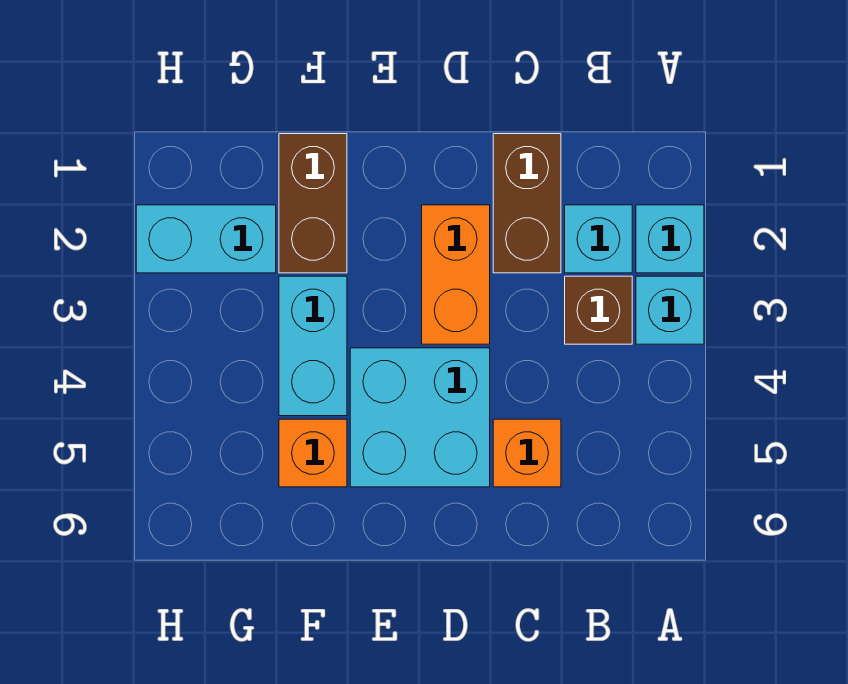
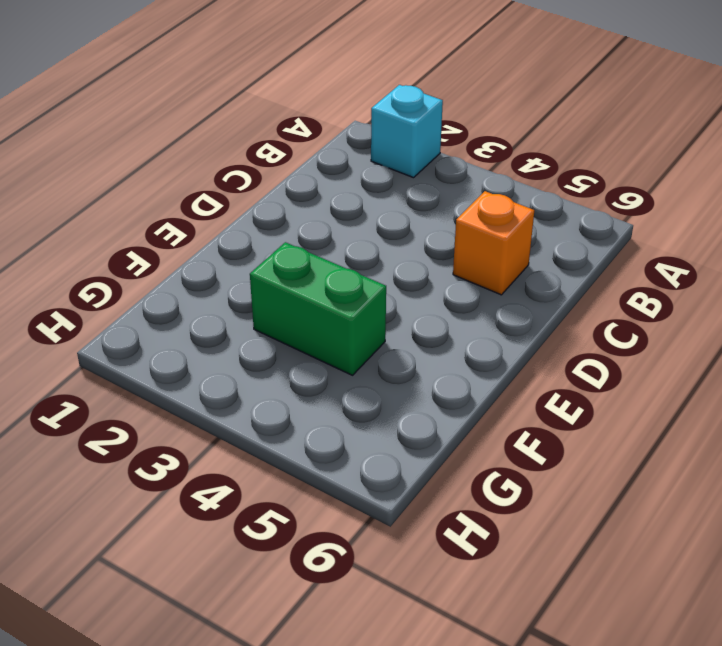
green brick F3:F4 level 1 -> cyan brick F3:F4 level 1
none -> cyan brick A3 level 1
none -> cyan brick B2 level 1
none -> brown brick B3 level 1

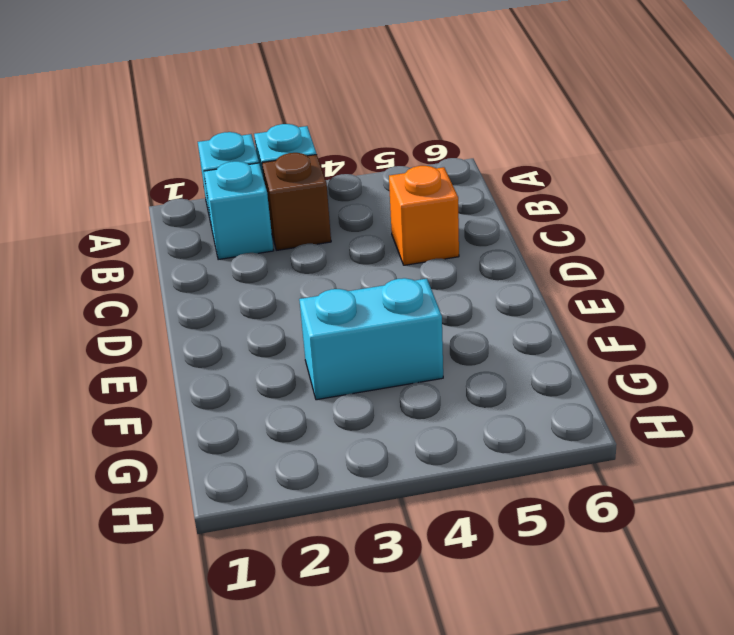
none -> brown brick C1:C2 level 1
none -> orange brick D2:D3 level 1
none -> cyan brick D4:E5 level 1

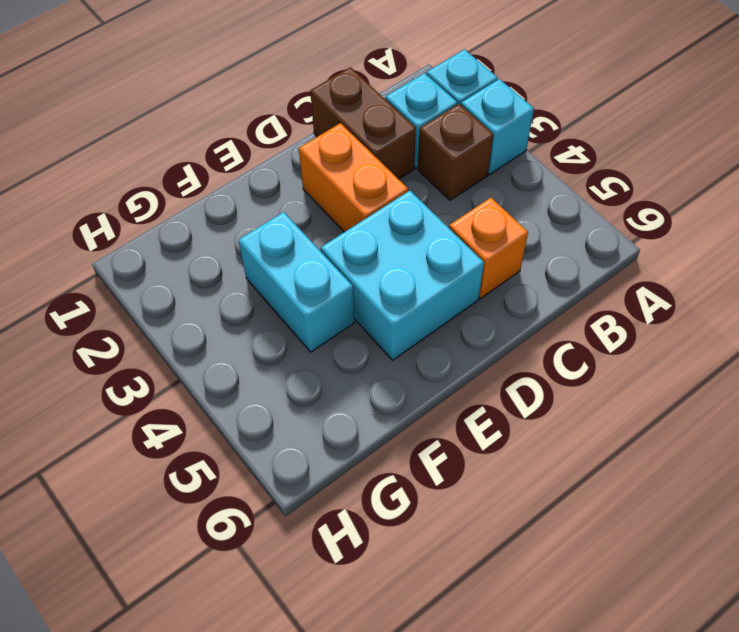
none -> brown brick F1:F2 level 1
none -> orange brick F5 level 1
none -> cyan brick G2:H2 level 1

